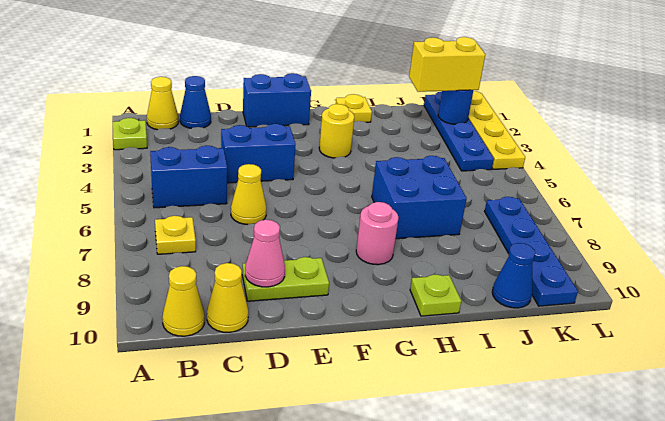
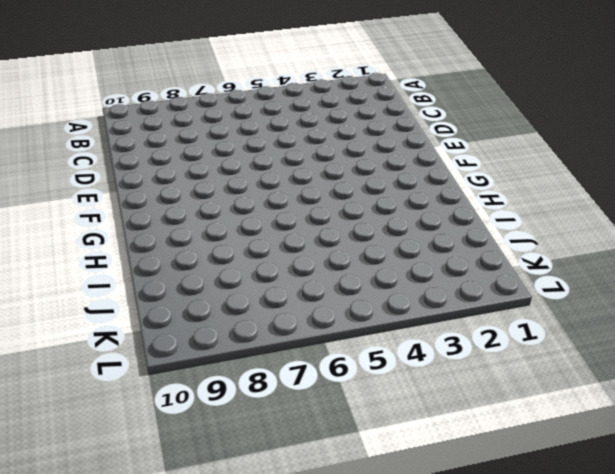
none -> lime plate A2 level 1
none -> yellow cone B1 level 1
none -> blue brick B5:C5 level 1

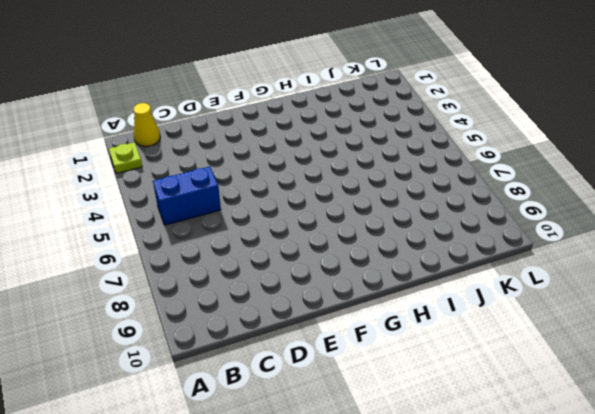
none -> yellow plate B7 level 1
none -> yellow cone B10 level 1
none -> blue cone C1 level 1

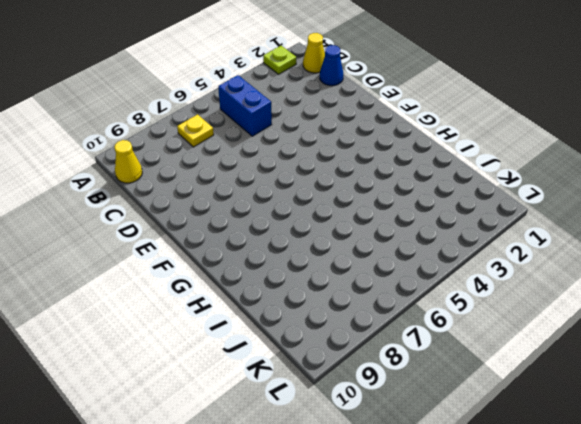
none -> yellow cone C10 level 1
none -> blue brick D4:E4 level 1
none -> yellow cone D6 level 1

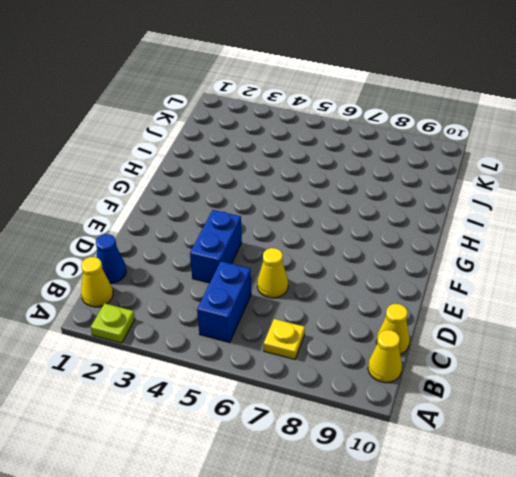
none -> lime plate D9:E9 level 1
none -> blue brick E1:F1 level 1
none -> yellow round brick G3 level 1

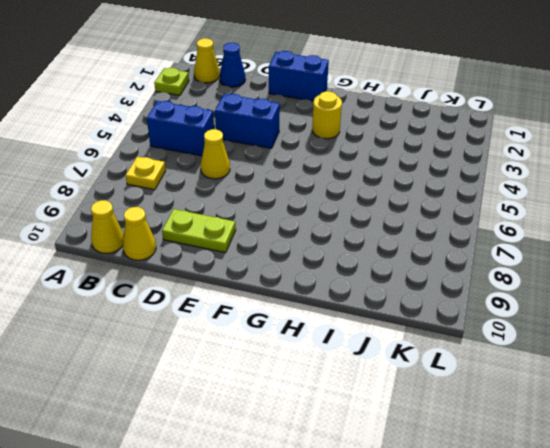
none -> pink round brick G8 level 1
none -> yellow plate H1 level 1
none -> blue brick H6:I7 level 1

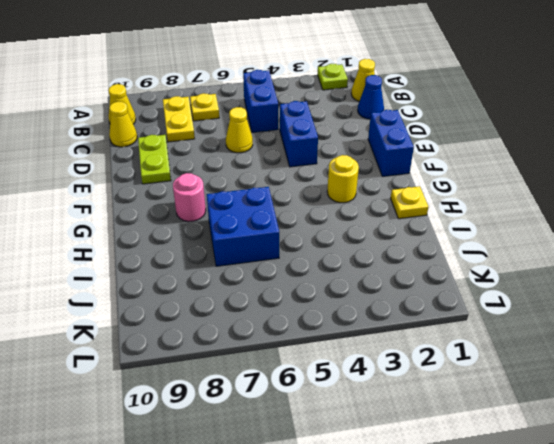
yellow plate B8:C8 level 1 -> none
none -> lime plate H10 level 1
none -> blue cone J10 level 1
none -> blue plate K1:K4 level 1

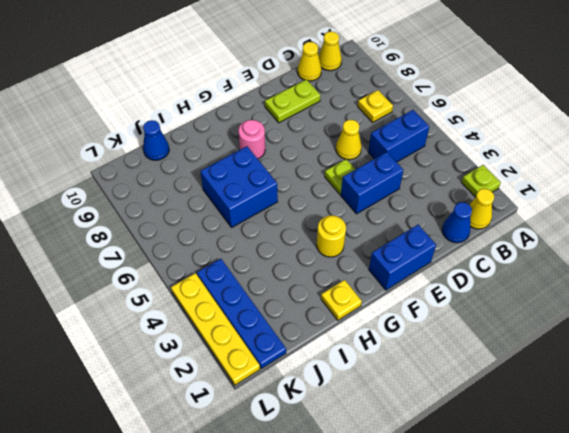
lime plate E5 level 1 -> lime plate H10 level 1
none -> blue plate K7:K10 level 1
none -> pink cone D9 level 2
none -> blue round brick K2 level 2

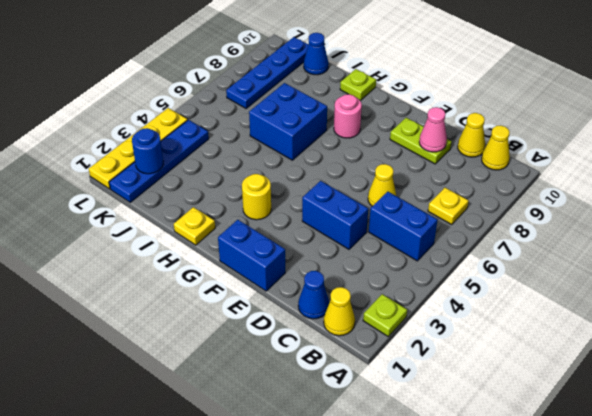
none -> yellow brick J2:K2 level 3

